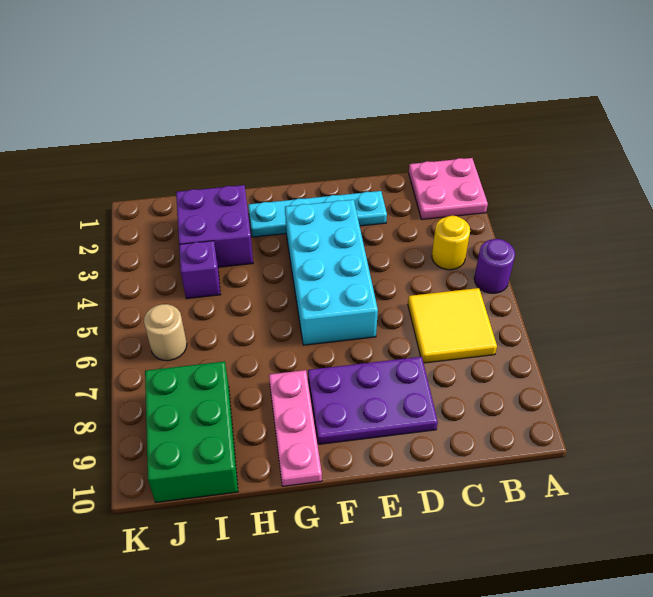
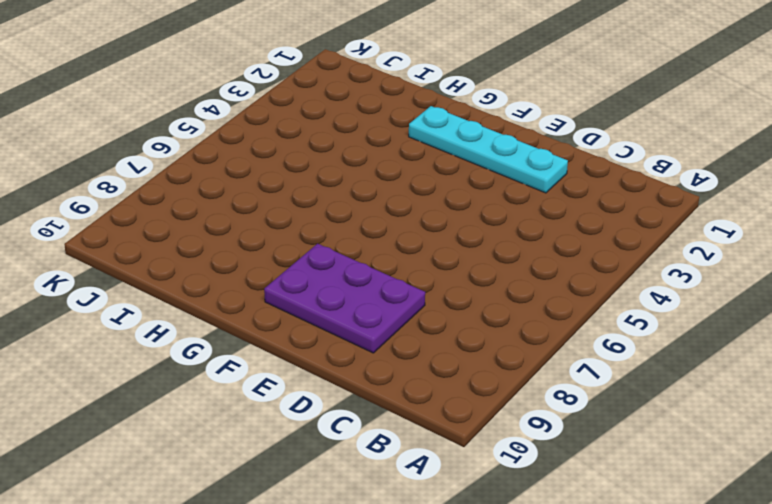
none -> pink plate A1:B2 level 1
none -> purple round brick A5 level 1
none -> yellow round brick B4 level 1

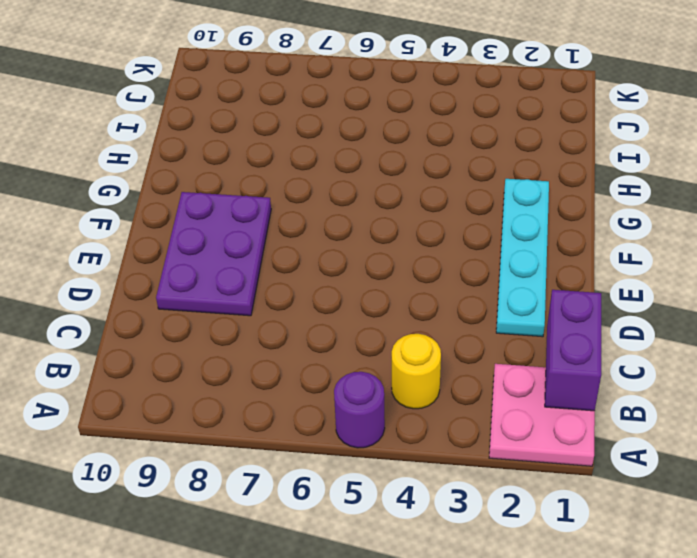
purple brick B1:C1 level 2 -> none
none -> yellow tile B6:C7 level 1
none -> cyan brick E3:F6 level 1
none -> pink plate G8:G10 level 1

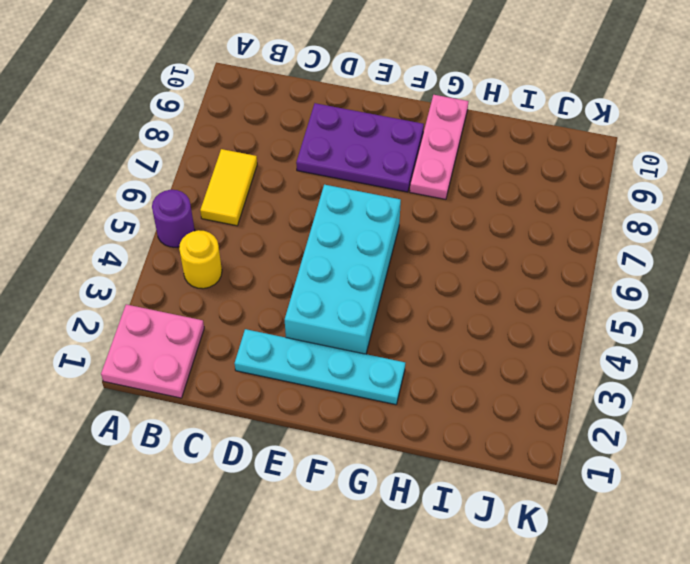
yellow tile B6:B7 level 1 -> yellow tile B6:C7 level 1
none -> purple brick H2:I3 level 1
none -> purple brick I4 level 1
none -> green brick I8:J10 level 1

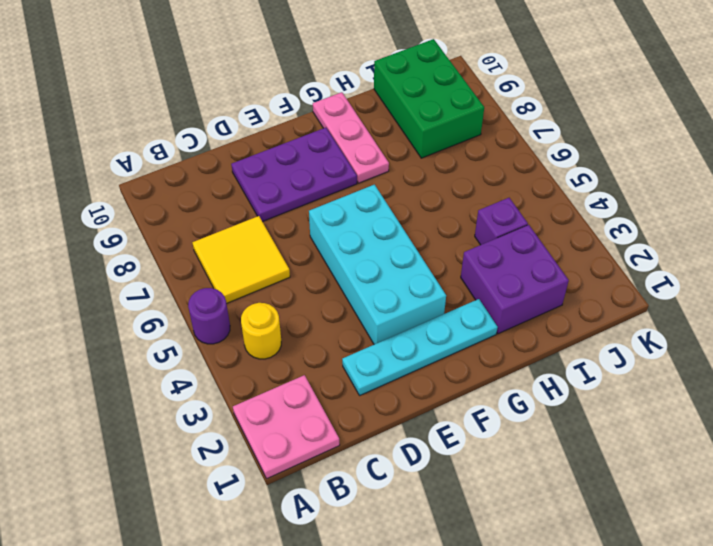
none -> tan round brick J6 level 1

